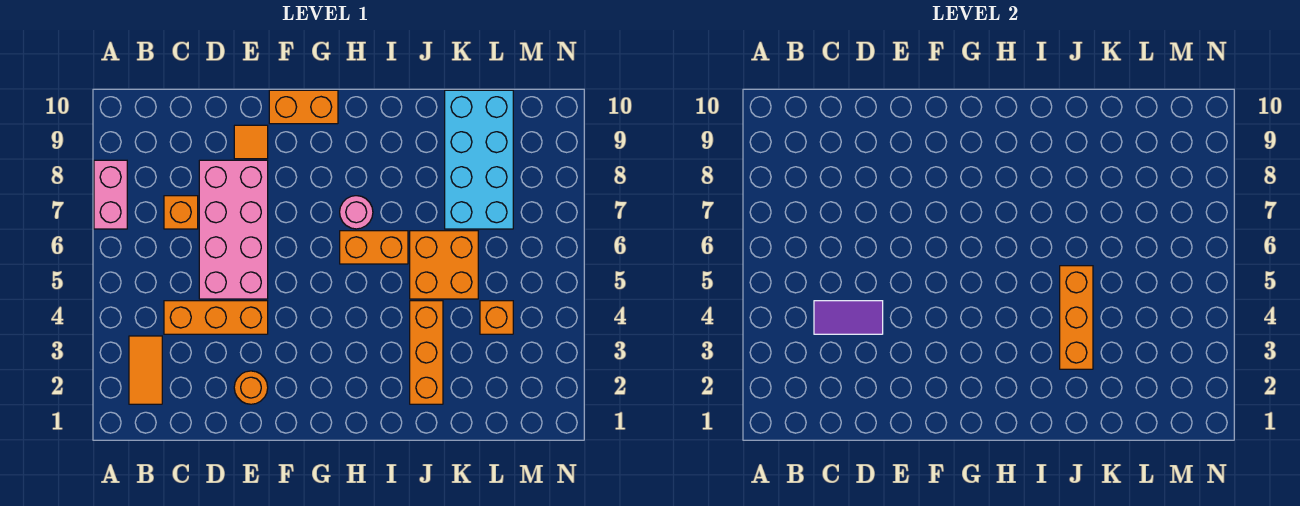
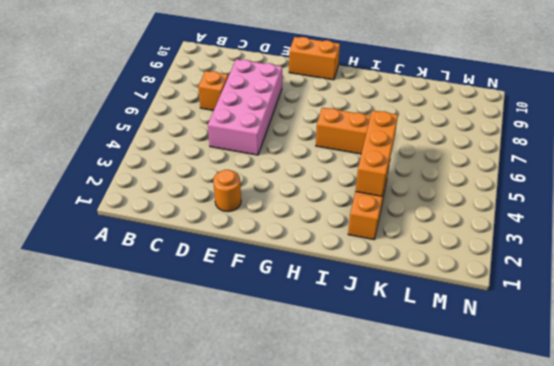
none -> pink brick A7:A8 level 1
none -> orange tile B2:B3 level 1
none -> orange brick C4:E4 level 1

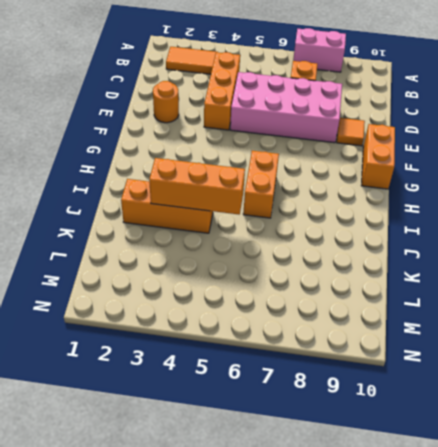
none -> pink round brick H7 level 1
none -> orange brick J5:K6 level 1
none -> cyan brick K7:L10 level 1

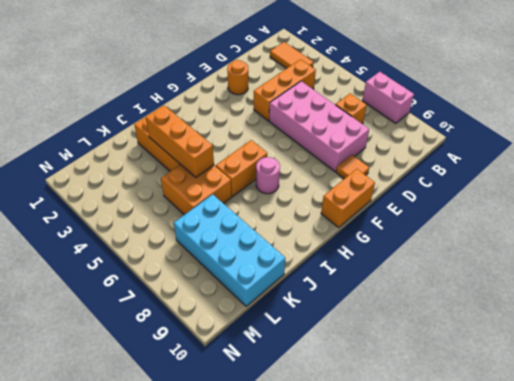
none -> orange brick L4 level 1
none -> purple tile C4:D4 level 2

